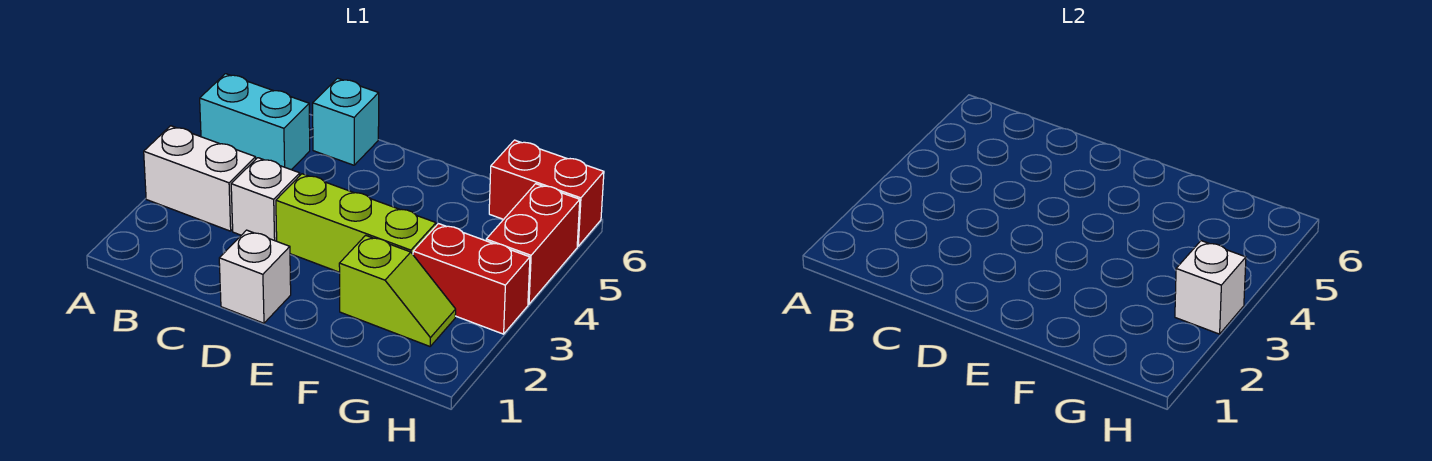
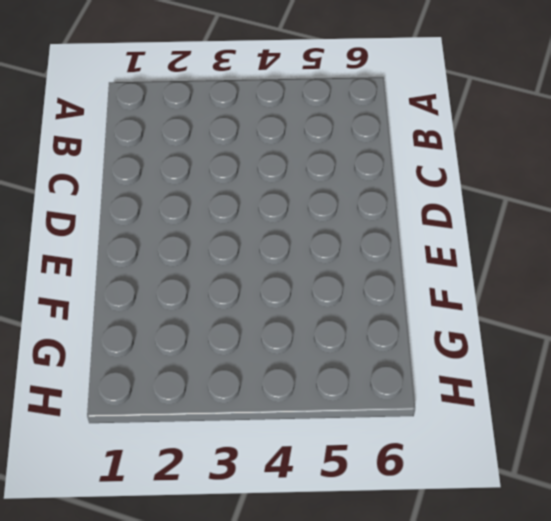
none -> white brick A3:B3 level 1
none -> cyan brick A5:B5 level 1

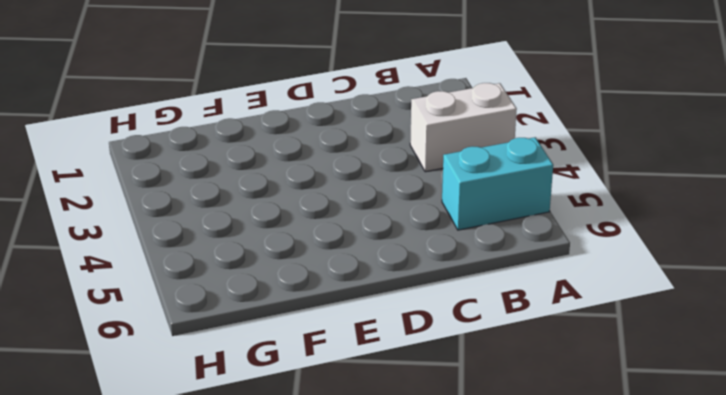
none -> white brick C3 level 1
none -> cyan brick C6 level 1

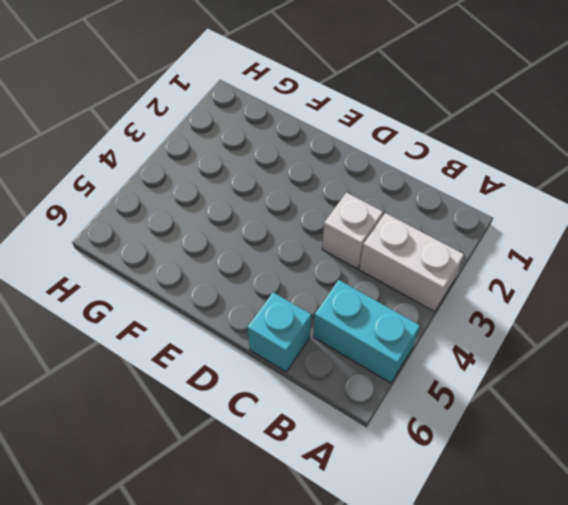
none -> white brick D1 level 1
none -> lime brick D3:F3 level 1

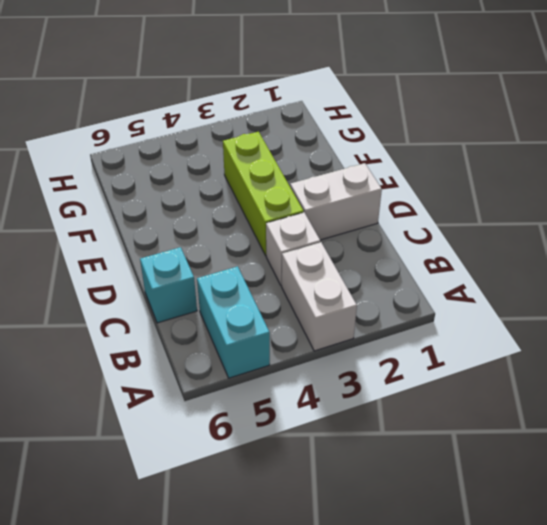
white brick D1:D2 level 1 -> white brick D1 level 1
none -> lime slope F2:G2 level 1 top F
none -> red brick G3:H3 level 1

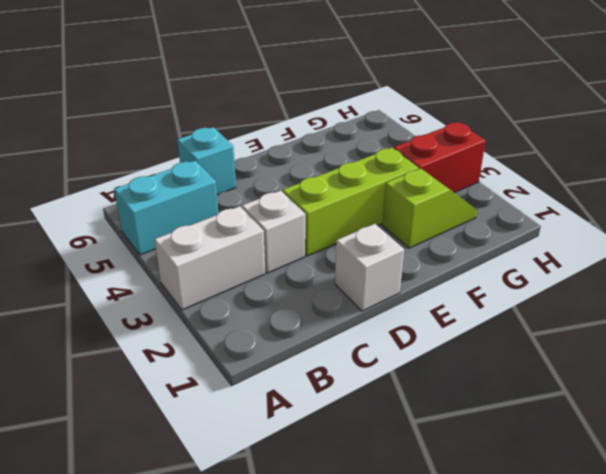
none -> red brick G6:H6 level 1
none -> red brick H4:H5 level 1

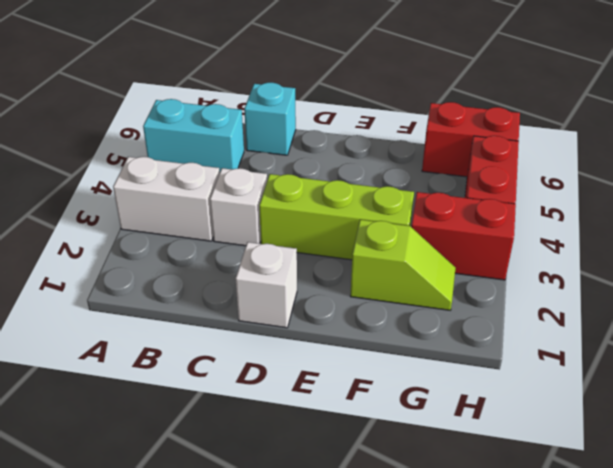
none -> white brick H3 level 2

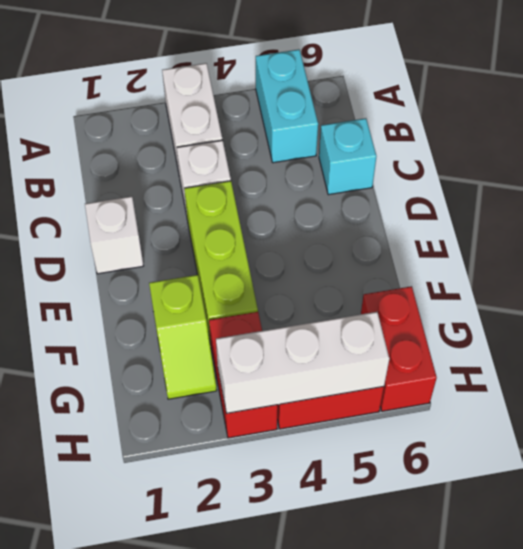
white brick H3:H5 level 2 -> white brick H3 level 2

